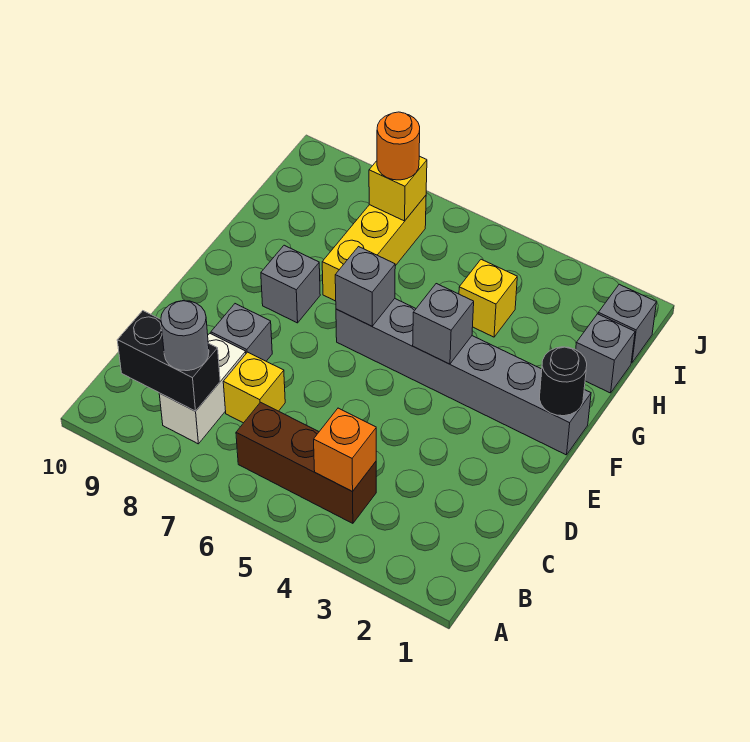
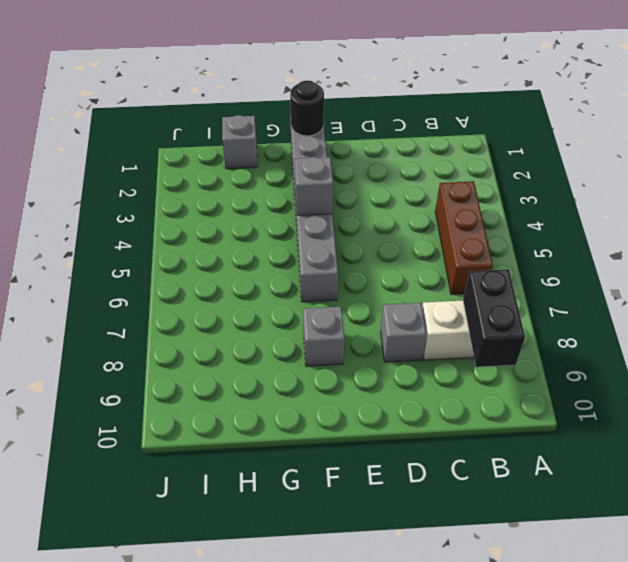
none -> yellow brick C7 level 1
none -> yellow brick G7:I7 level 1
none -> yellow brick H4 level 1

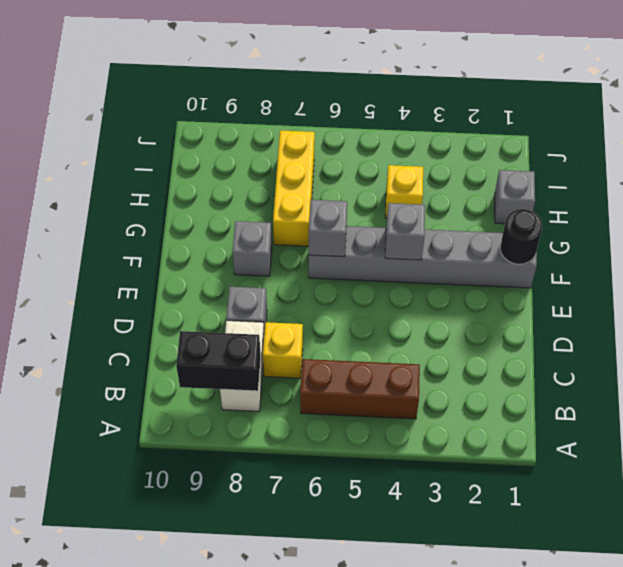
none -> grey brick I1 level 1
none -> orange brick B4 level 2
none -> yellow brick I7 level 2

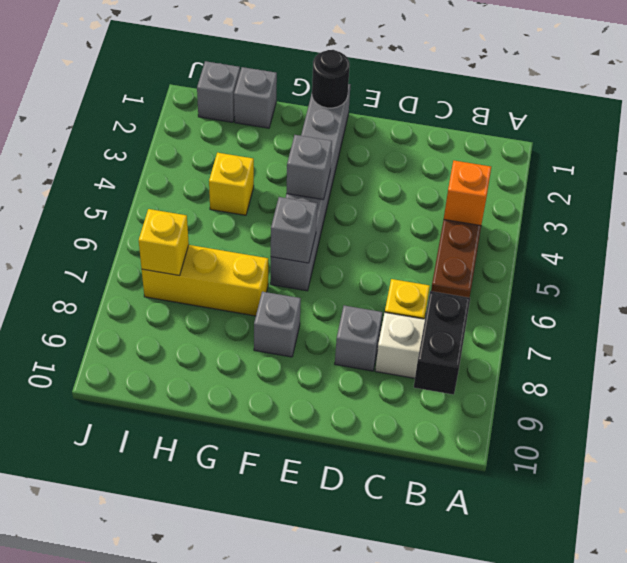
none -> grey round brick B8 level 3
none -> orange round brick I7 level 3

